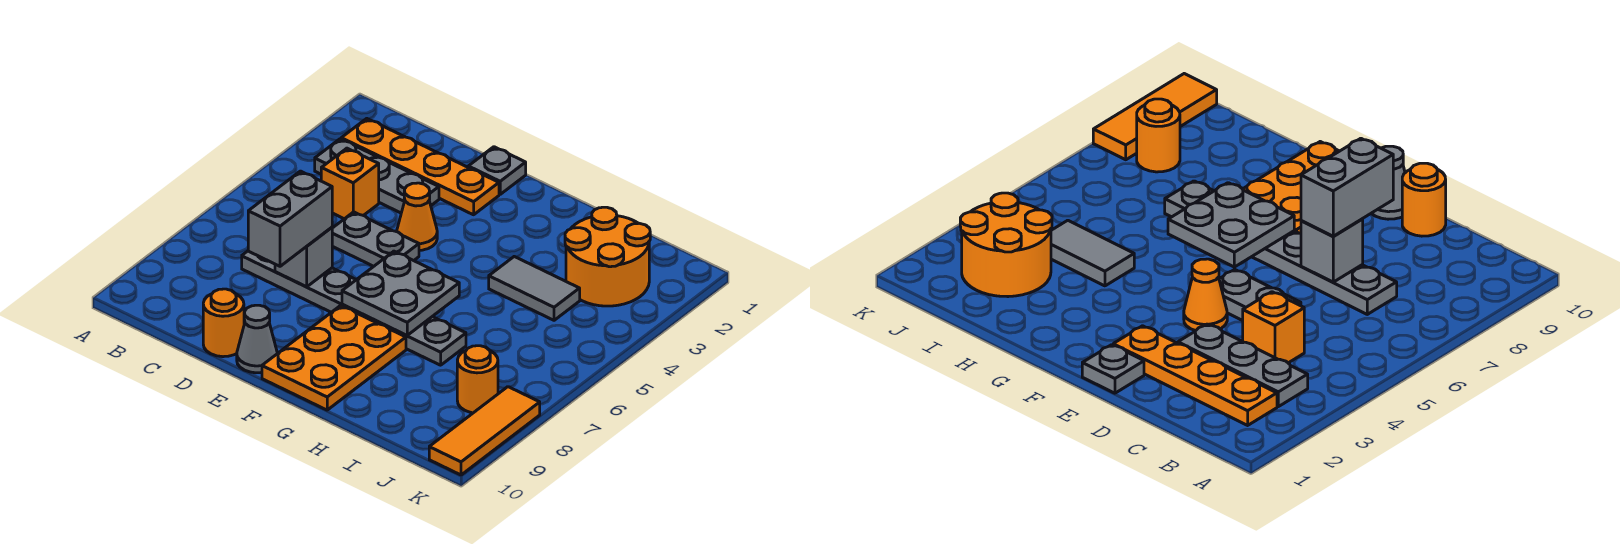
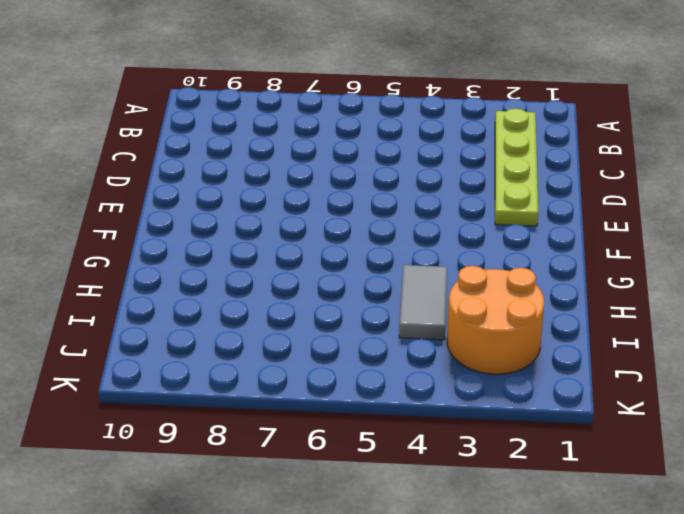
lime plate B2:E2 level 1 -> orange plate B2:E2 level 1
none -> grey plate B3:D3 level 1
none -> orange brick C4 level 1
none -> grey plate C7:H7 level 1

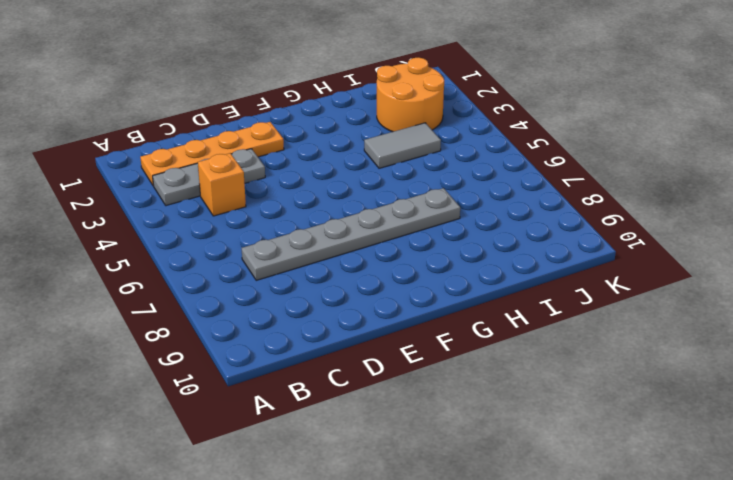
none -> grey plate D5:E5 level 1
none -> orange round brick D10 level 1
none -> grey plate E1 level 1

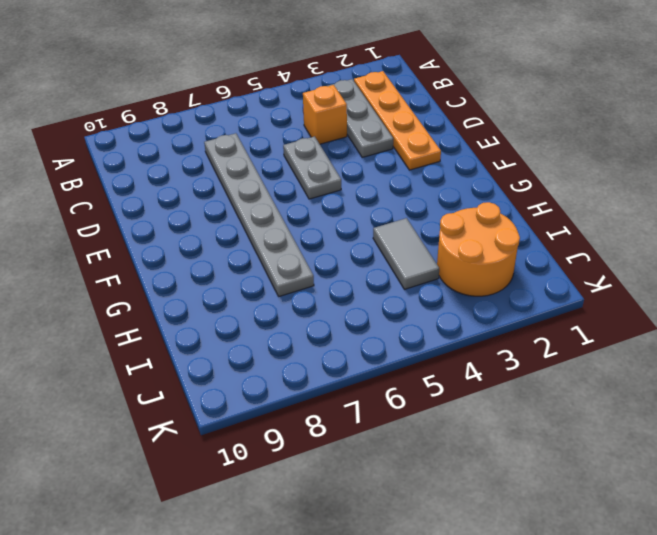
none -> orange round brick D10 level 1
none -> grey plate E1 level 1
none -> orange cone E4 level 1

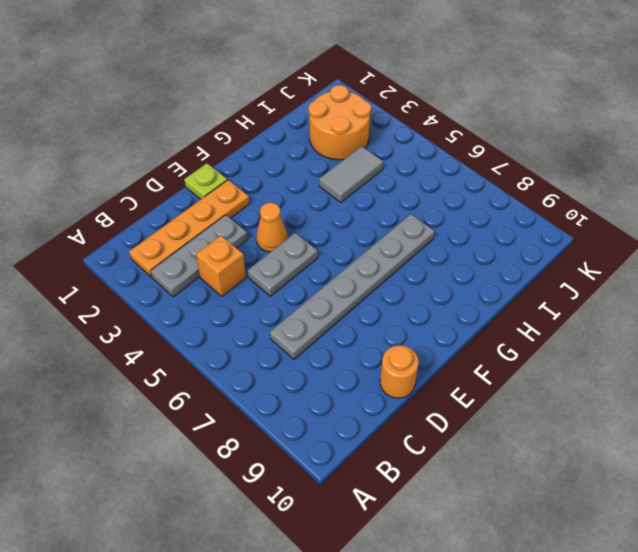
lime plate E1 level 1 -> grey plate E1 level 1
none -> grey cone E10 level 1
none -> orange plate F8:G10 level 1
none -> orange round brick J8 level 1

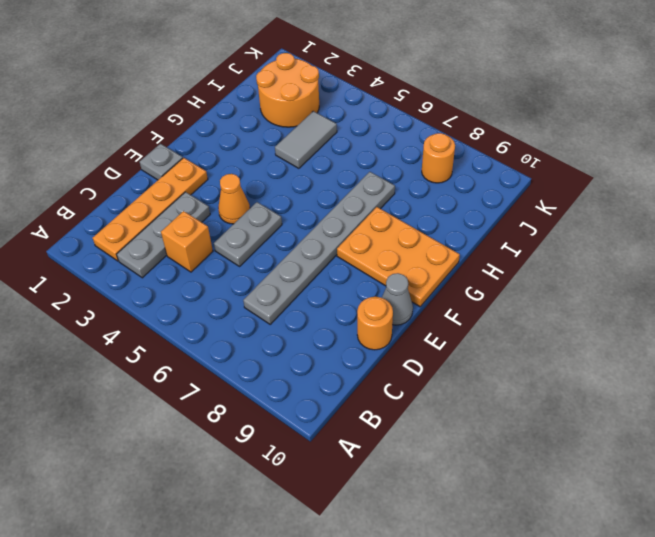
none -> orange tile K8:K10 level 1
none -> grey brick D7 level 2
none -> grey plate F6:G7 level 2

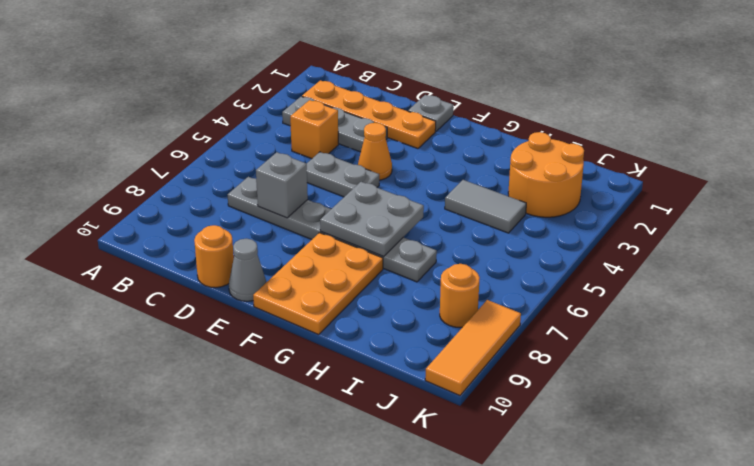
none -> grey brick D7:D8 level 3

